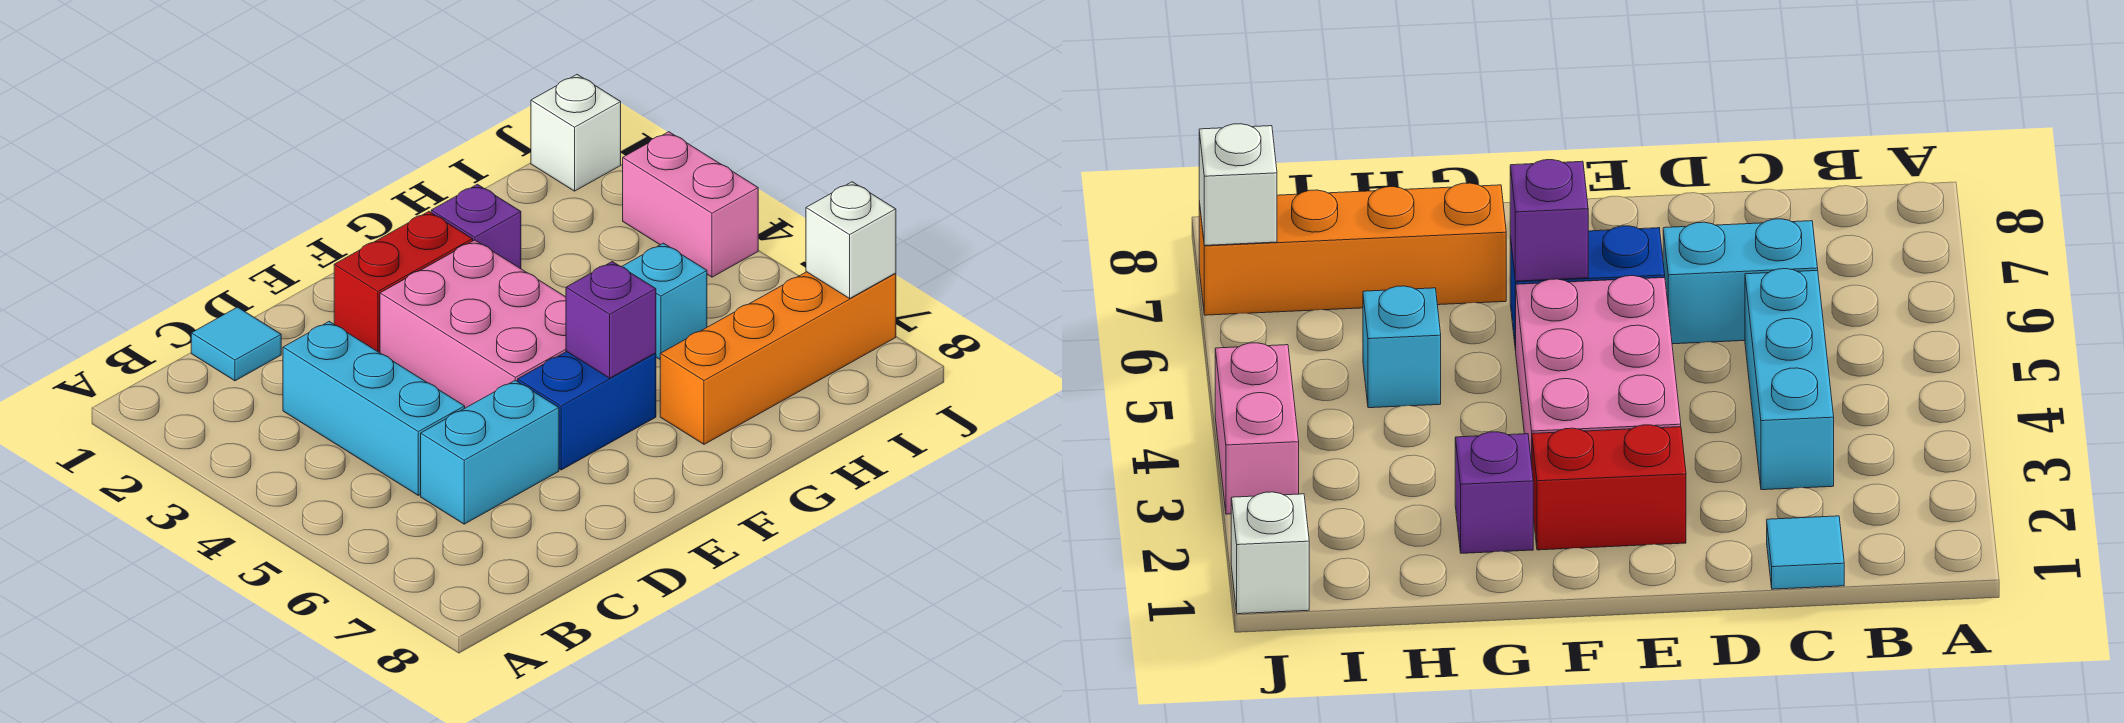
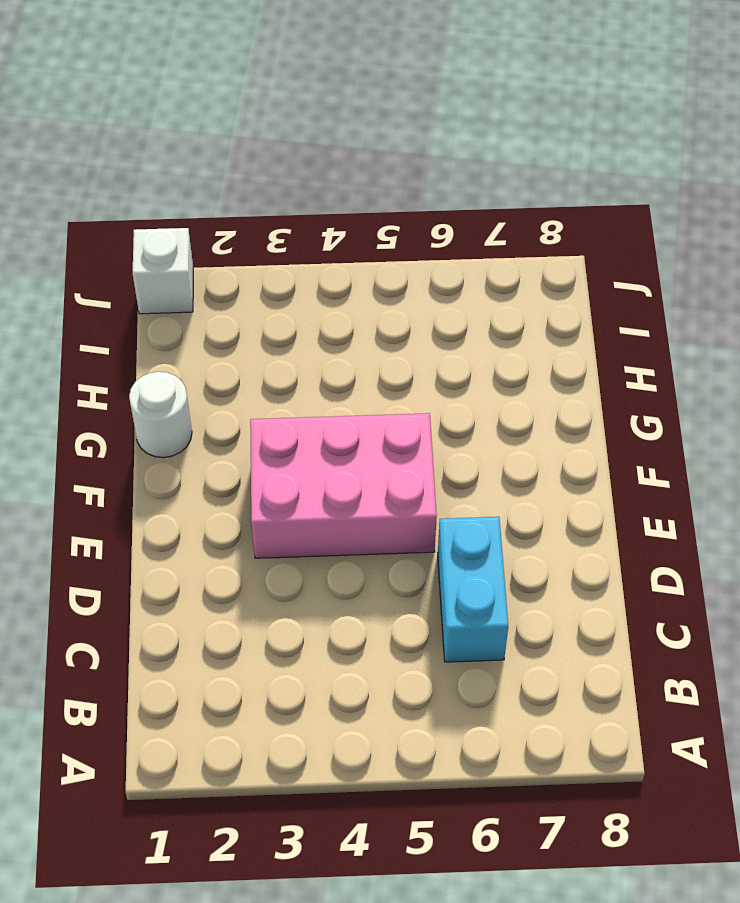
white round brick G1 level 1 -> none
none -> cyan tile C1 level 1
none -> cyan brick C3:C5 level 1
none -> red brick E2:F2 level 1

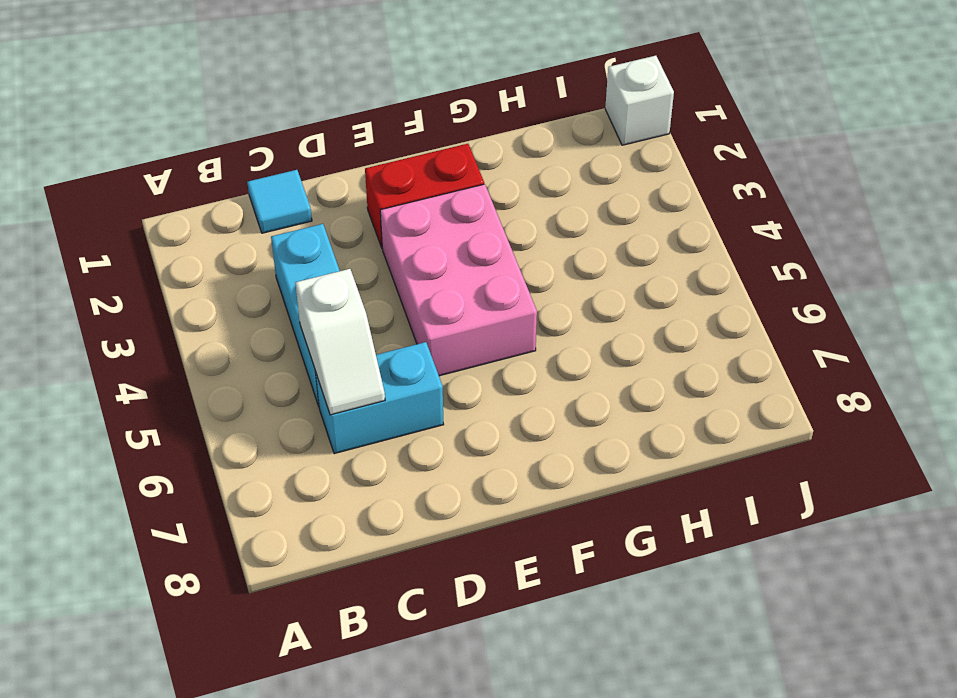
white slope C5:C6 level 2 top 5 -> none
none -> blue brick E6:F6 level 1
none -> purple brick G2 level 1
none -> orange brick G7:J7 level 1

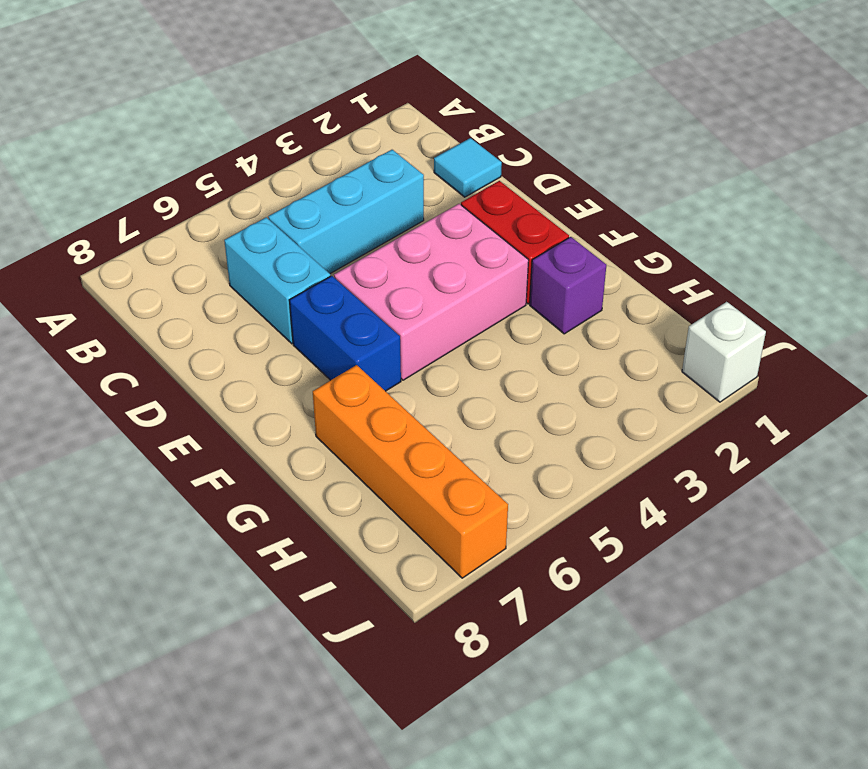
none -> cyan brick H5 level 1
none -> pink brick J3:J4 level 1
none -> purple brick F6 level 2

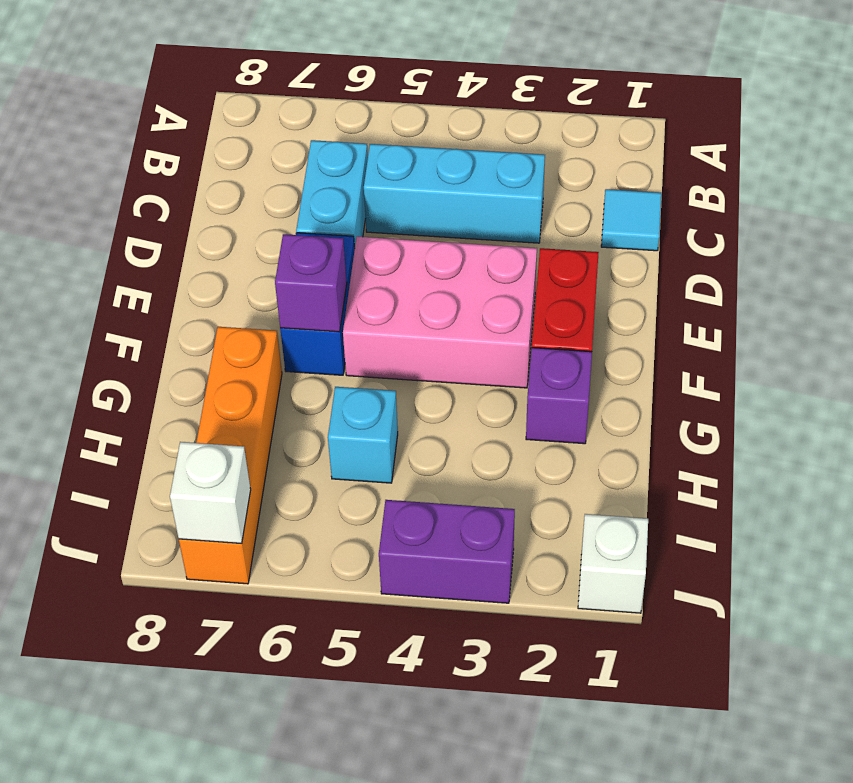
purple brick J3:J4 level 1 -> pink brick J3:J4 level 1

